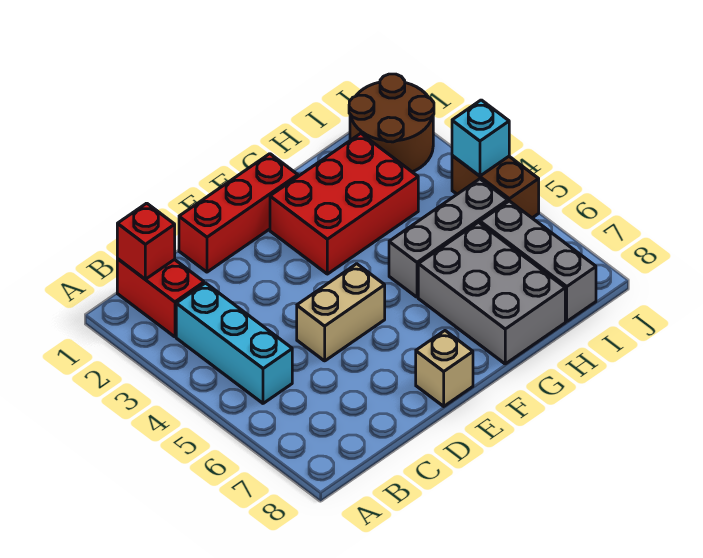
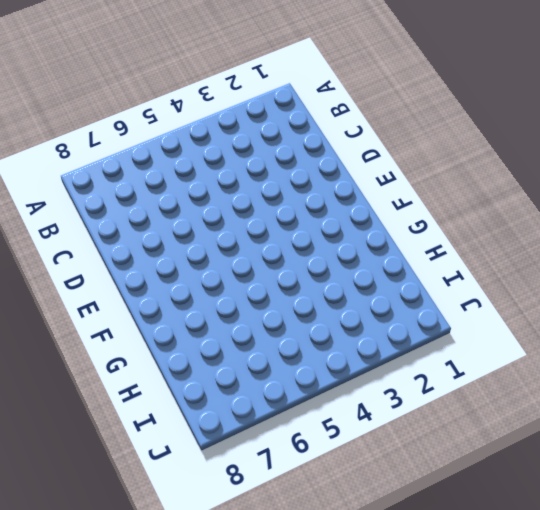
none -> red brick B1:B2 level 1
none -> cyan brick B3:B5 level 1
none -> red brick D1:F1 level 1

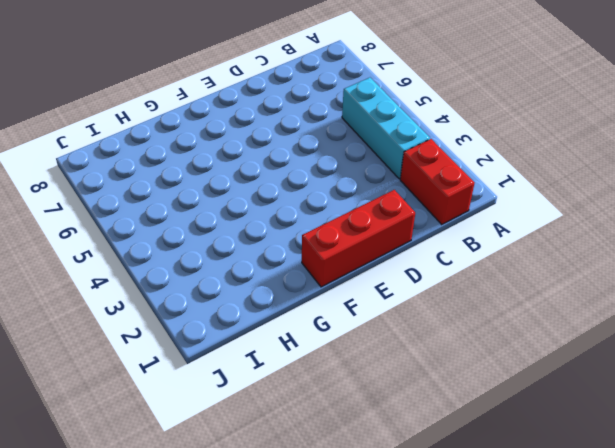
none -> tan brick D5:E5 level 1
none -> tan brick E8 level 1
none -> red brick F2:H3 level 1

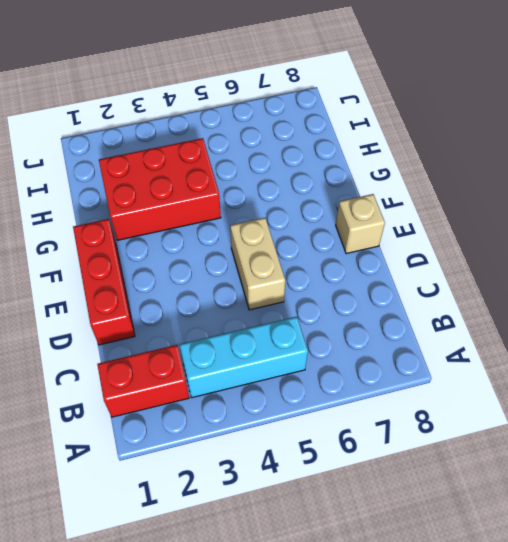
red brick G2:H4 level 1 -> red brick F2:H3 level 1
none -> grey brick G5:I5 level 1
none -> grey brick G6:H8 level 1
none -> brown round brick I1:J2 level 1

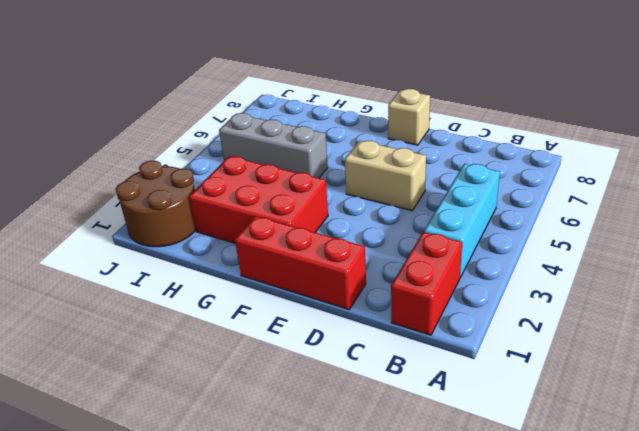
none -> grey brick G6:H8 level 1
none -> grey brick I6:I8 level 1
none -> brown brick J4:J5 level 1

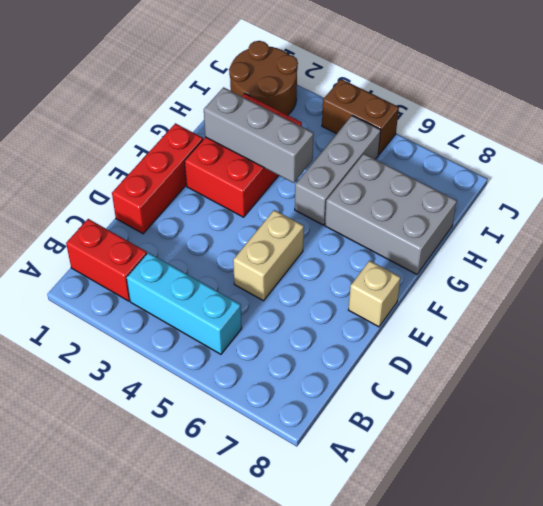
grey brick G2:G4 level 2 -> grey brick I6:I8 level 1
none -> red brick B1 level 2
none -> cyan brick J4 level 2

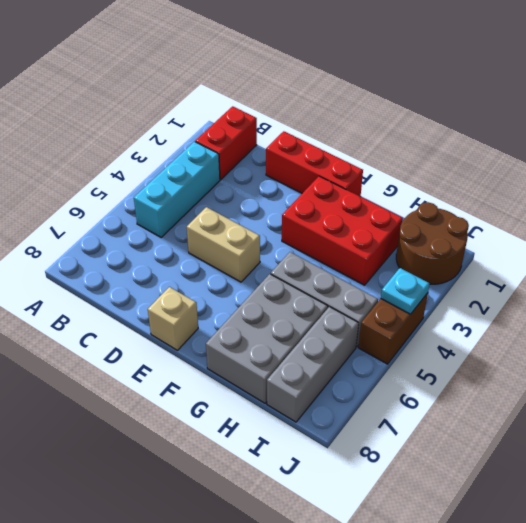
cyan plate J4 level 2 -> cyan brick J4 level 2
none -> red brick B1 level 2

